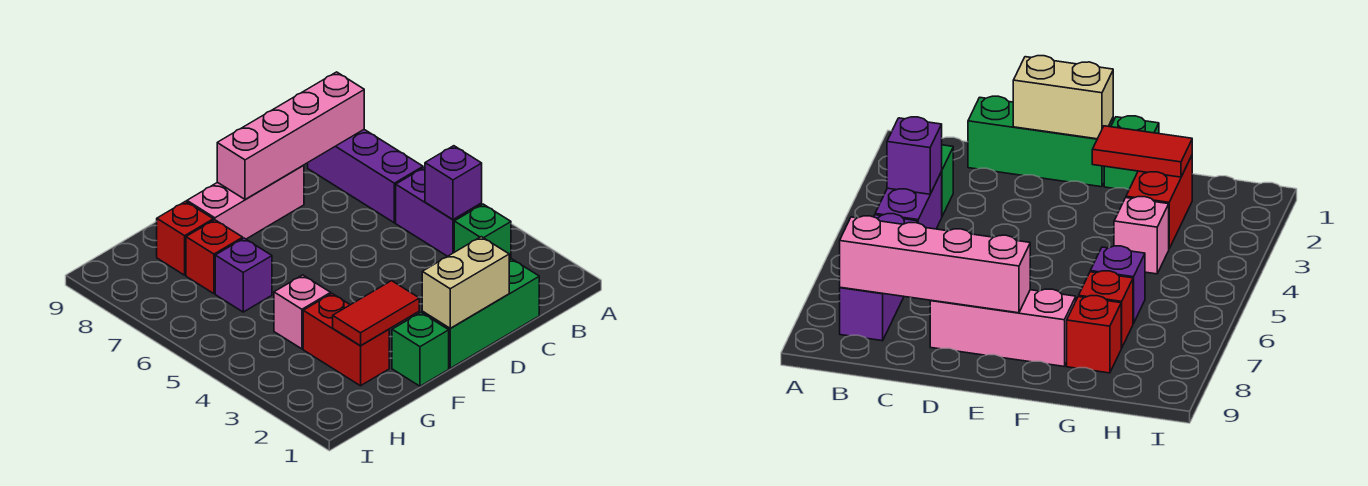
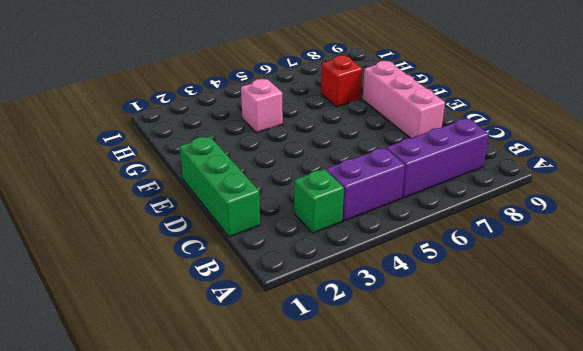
none -> green brick F1 level 1
none -> red brick G2:G3 level 1
none -> purple brick G6 level 1

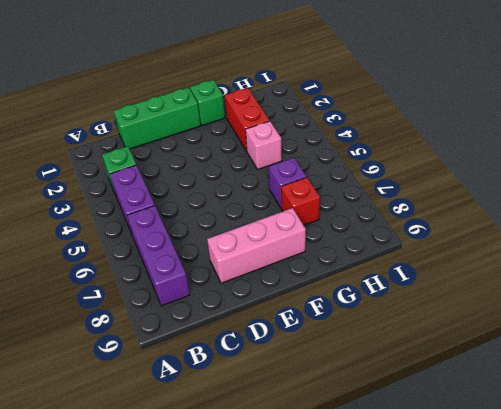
none -> red brick G8 level 1
none -> purple brick B4 level 2
none -> pink brick B8:E8 level 2

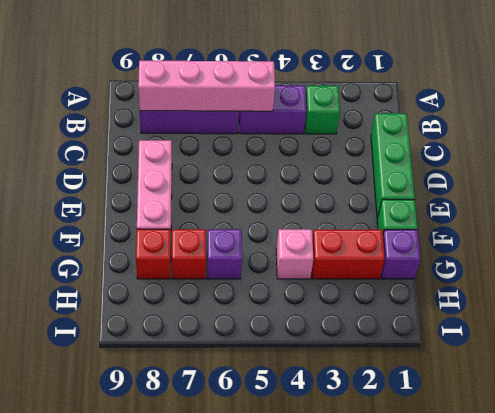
pink brick B5:B8 level 2 -> pink brick B8:E8 level 2
purple brick G1 level 1 -> purple brick B4 level 2
none -> tan brick D1:E1 level 2
none -> red tile F2:G2 level 2

